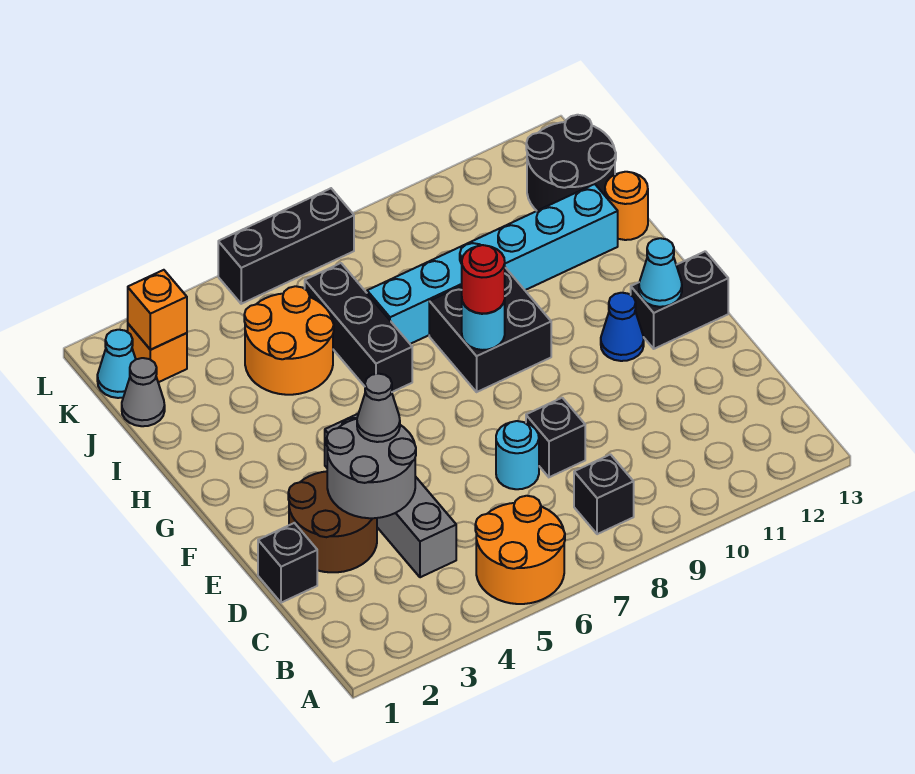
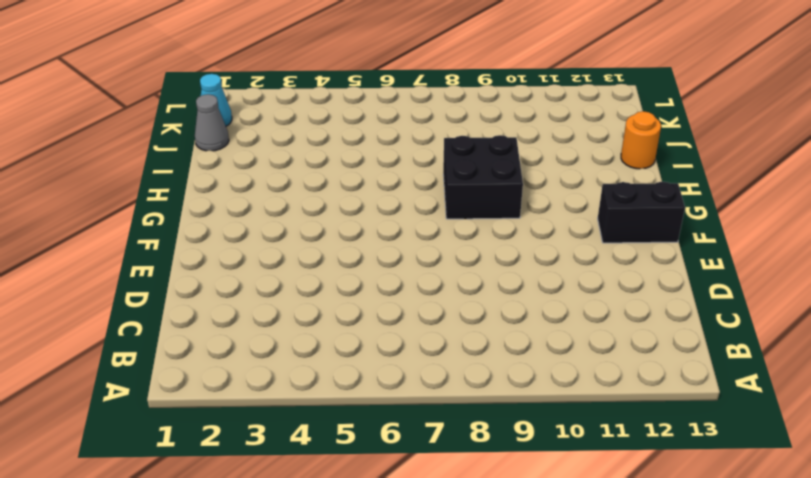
none -> orange round brick A5:B6 level 1
none -> black brick B8 level 1
none -> grey brick C4:F4 level 1

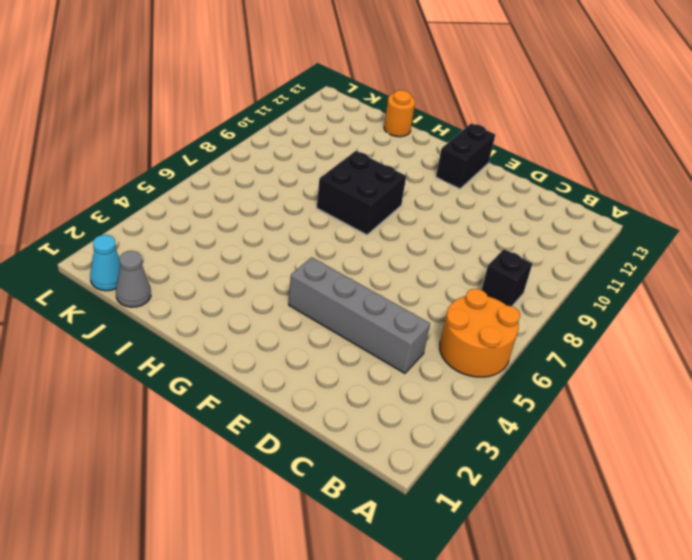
none -> black brick D1 level 1
none -> brown round brick D2:E3 level 1
none -> cyan round brick D7 level 1

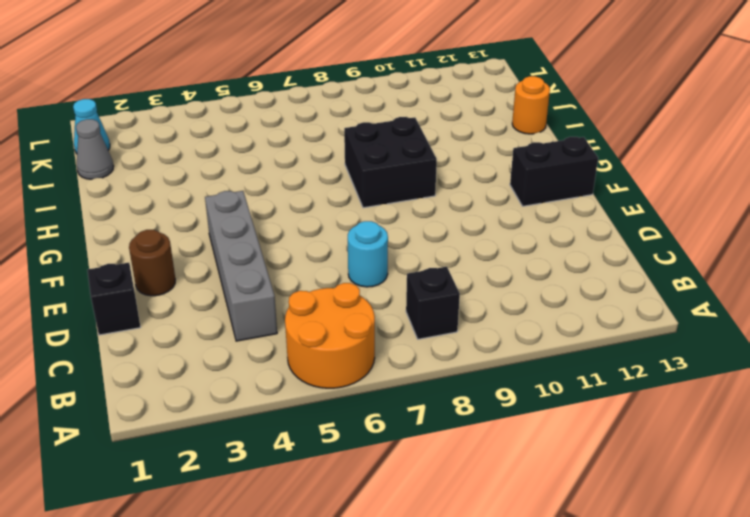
brown round brick E2 level 1 -> brown round brick D2:E3 level 1
none -> black brick D8 level 1
none -> blue cone F11 level 1
none -> black brick H6:J6 level 1

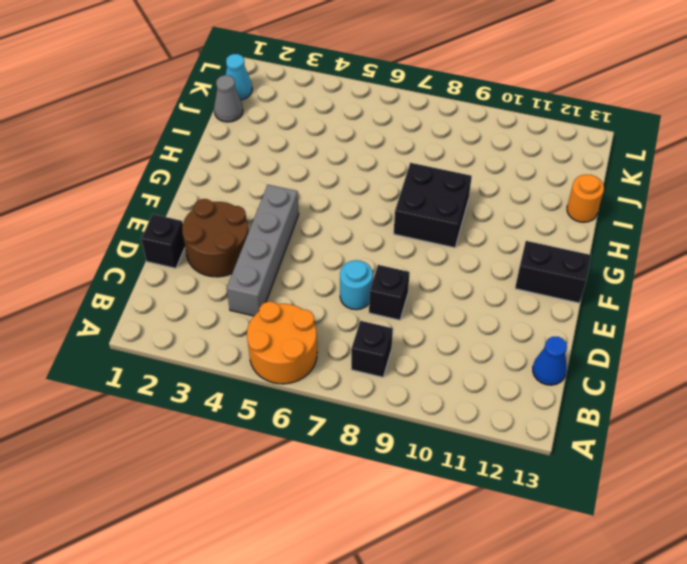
blue cone C13 level 1 -> blue cone F11 level 1
none -> black brick H6:J6 level 1
none -> orange round brick I4:J5 level 1
none -> cyan brick I7:I12 level 1

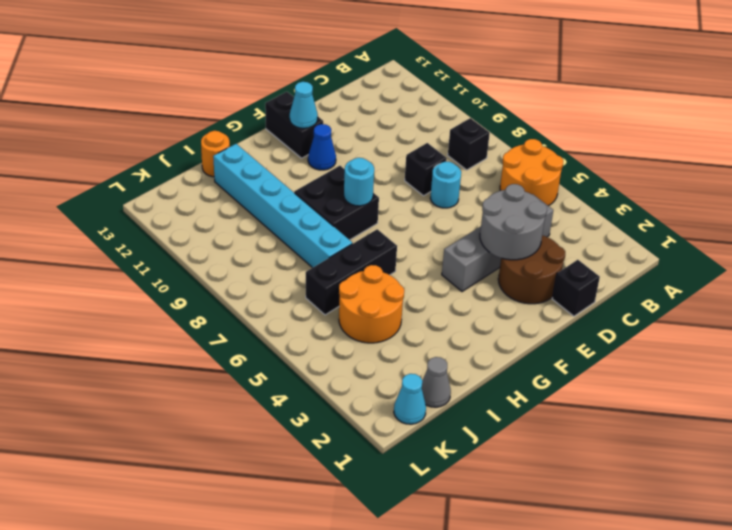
none -> black round brick J12:K13 level 1
none -> orange brick K2 level 1
none -> black brick L5:L7 level 1

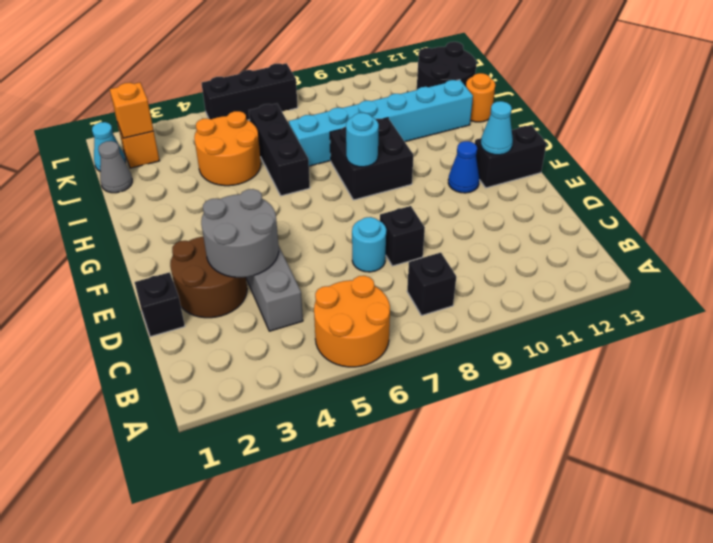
none -> grey cone E4 level 3
none -> red round brick G8 level 3

